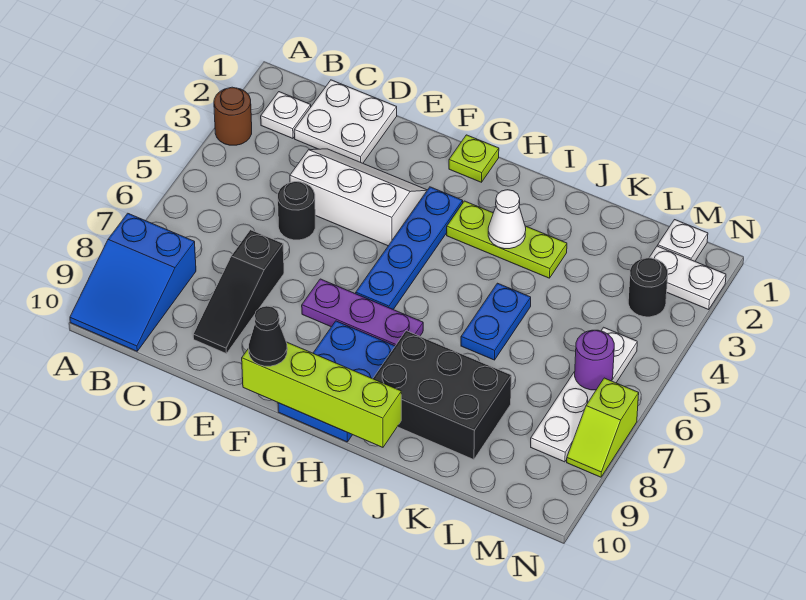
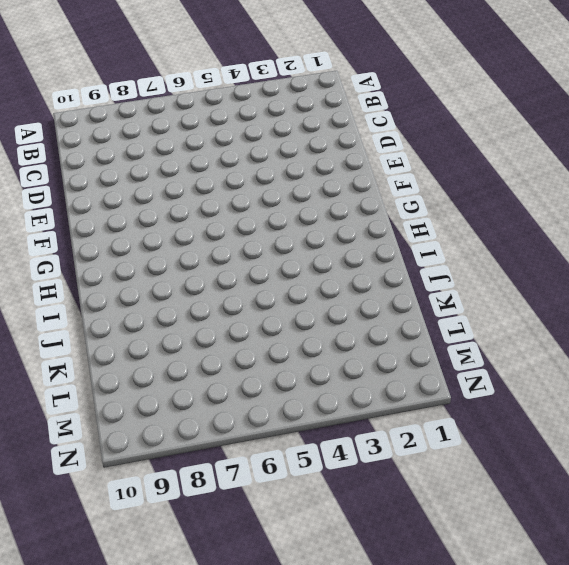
none -> brown round brick A3 level 1
none -> blue slope A8:B10 level 1 top 8
none -> white plate B2 level 1

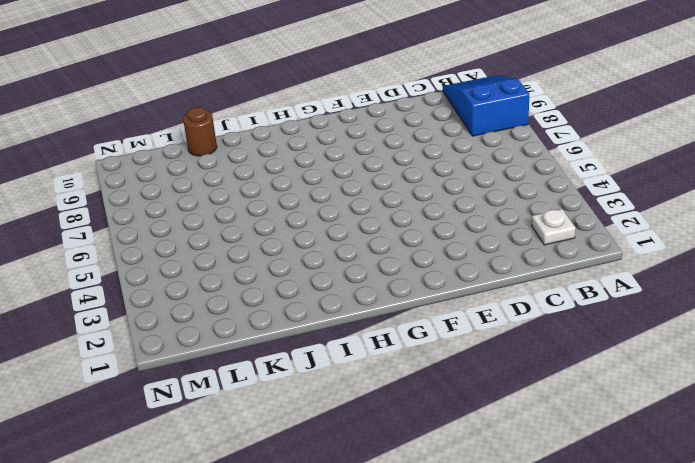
brown round brick K10 level 1 -> brown round brick A3 level 1
none -> white plate C1:D2 level 1
none -> white slope D3:F4 level 1 top 4
none -> black round brick D5 level 1

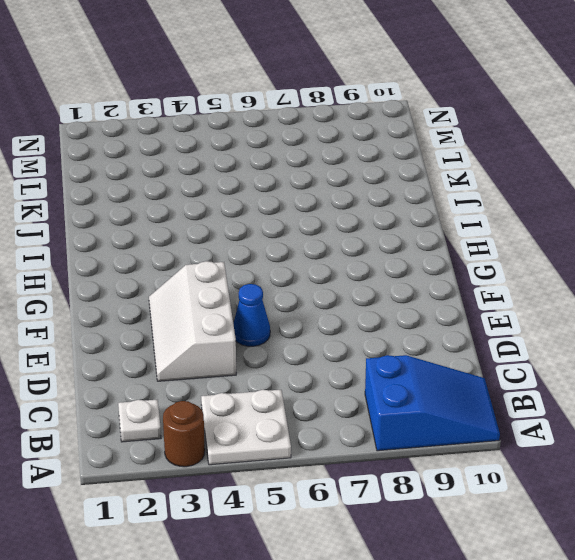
white plate A4:B5 level 1 -> white plate C1:D2 level 1
blue cone E5 level 1 -> none
none -> black round brick D5 level 1
none -> black slope D7:D9 level 1 top 7
none -> purple plate F7:H7 level 1

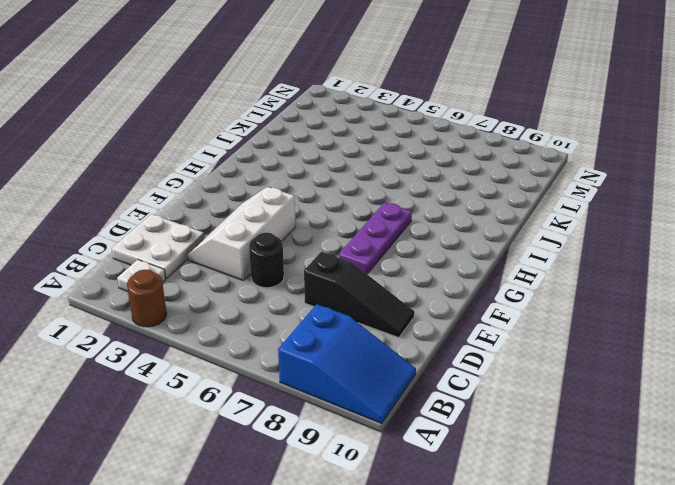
none -> lime plate G1 level 1
none -> blue plate G3:G6 level 1
none -> blue plate G8:H10 level 1

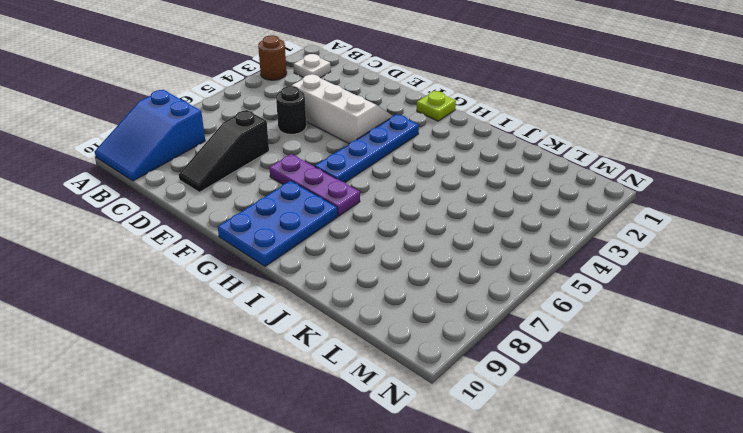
none -> white plate C1:D2 level 1
none -> lime plate H3:J3 level 1
none -> black brick I8:K9 level 1

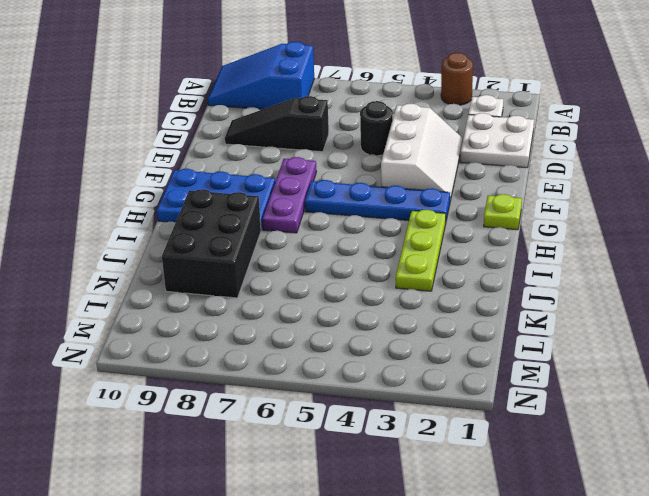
none -> blue plate J5:J6 level 1
none -> white plate M1 level 1
none -> white plate M2:N2 level 1

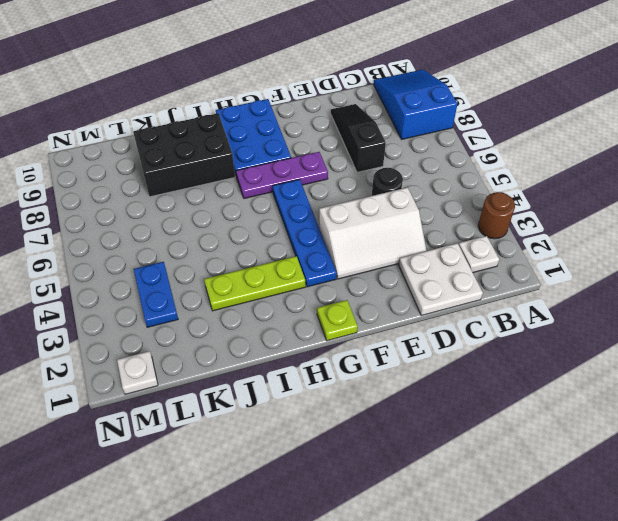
blue plate L3:L4 level 1 -> blue plate J5:J6 level 1
none -> white plate M2:N2 level 1
none -> black round brick M3 level 1
none -> white plate M5:M8 level 1

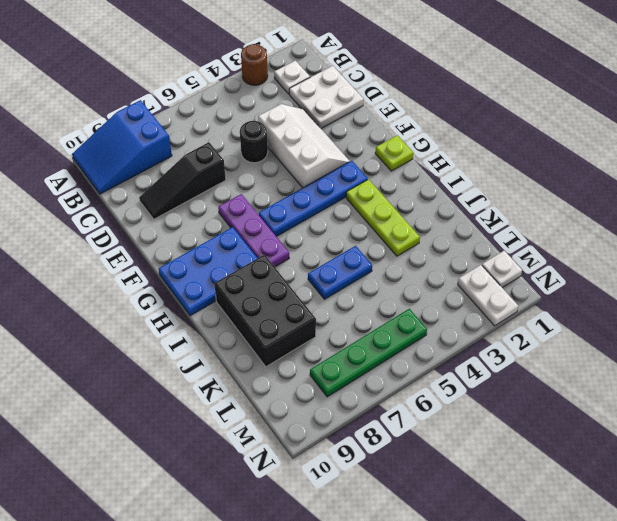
green plate M5:M8 level 1 -> white plate M5:M8 level 1
none -> black round brick M3 level 1
none -> lime slope N7:N8 level 1 top 7
none -> lime brick F10:I10 level 2

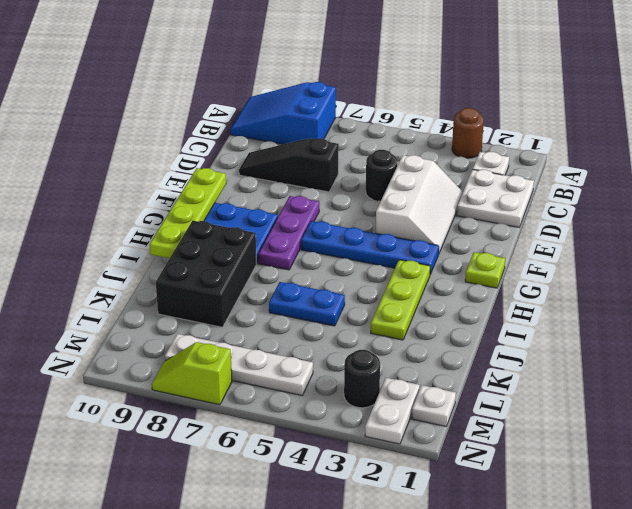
lime plate F10:I10 level 2 -> lime brick F10:I10 level 2
none -> white cone I3 level 2
none -> purple round brick M6 level 2
none -> black cone F10 level 3

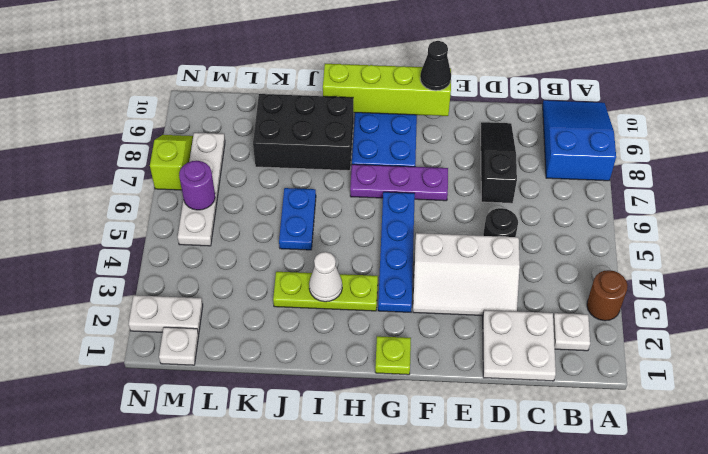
none -> black round brick M3 level 1

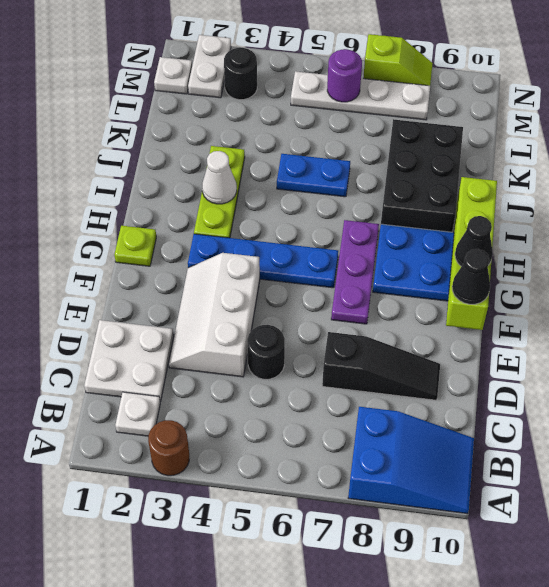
black cone G10 level 3 -> none

